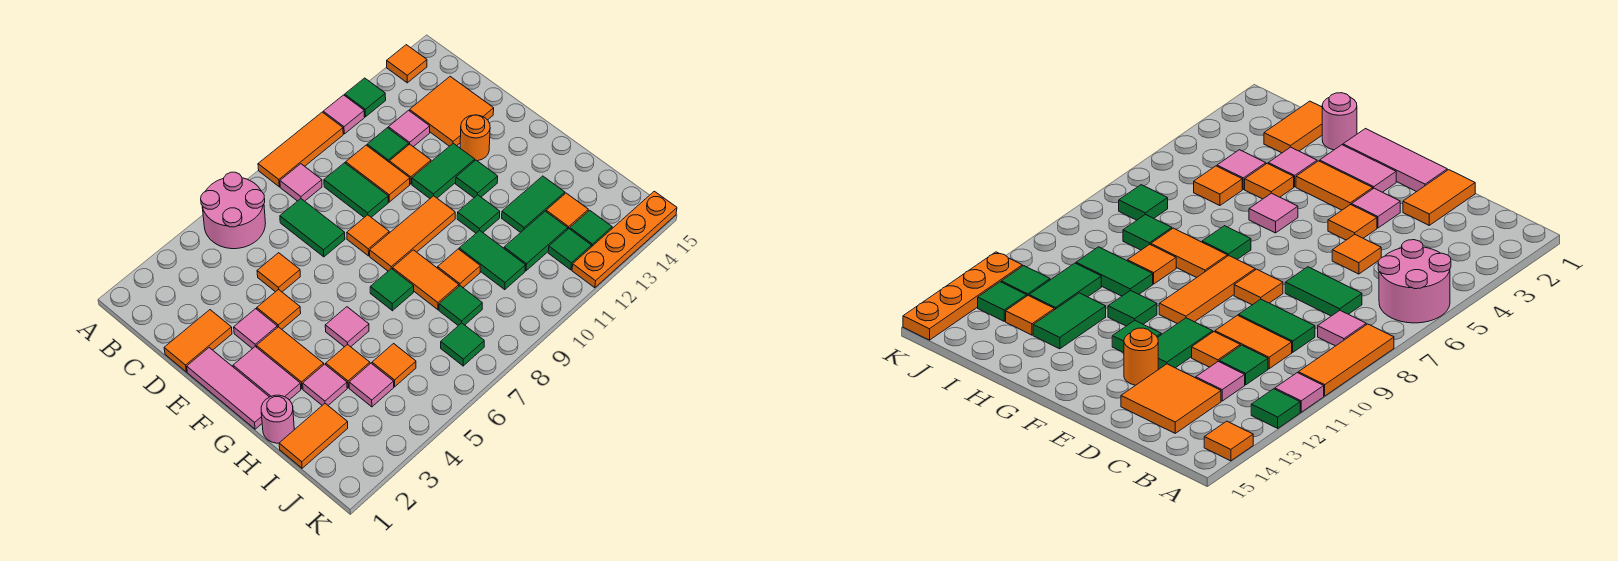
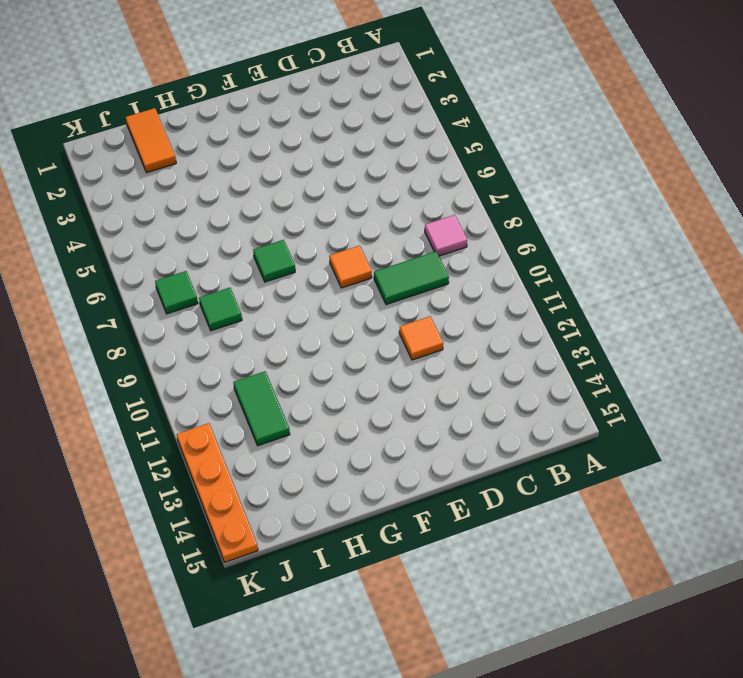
none -> pink round brick A5:B6 level 1
none -> orange tile A8:A10 level 1
none -> pink tile A11 level 1
none -> green tile A12 level 1

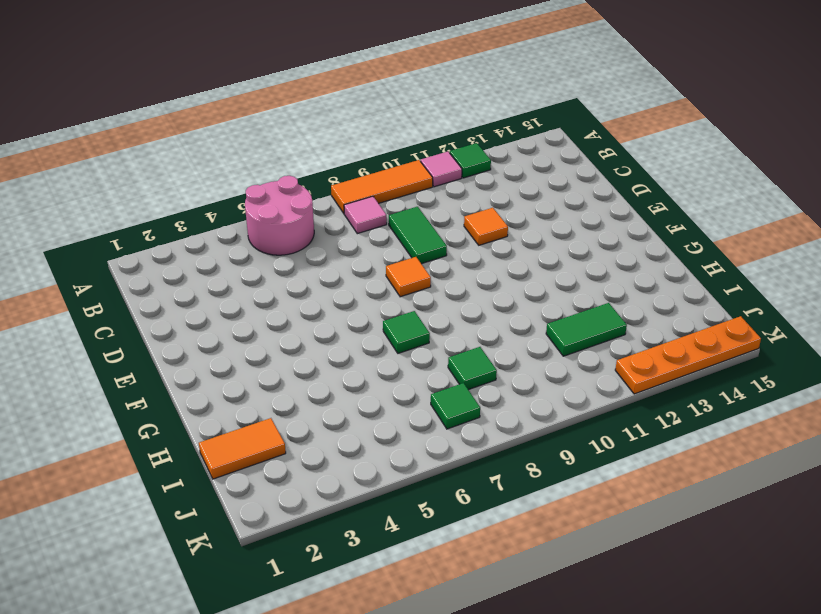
none -> orange tile A14 level 1
none -> green tile C7:D7 level 1
none -> orange tile C10:D10 level 1
none -> green tile C11 level 1

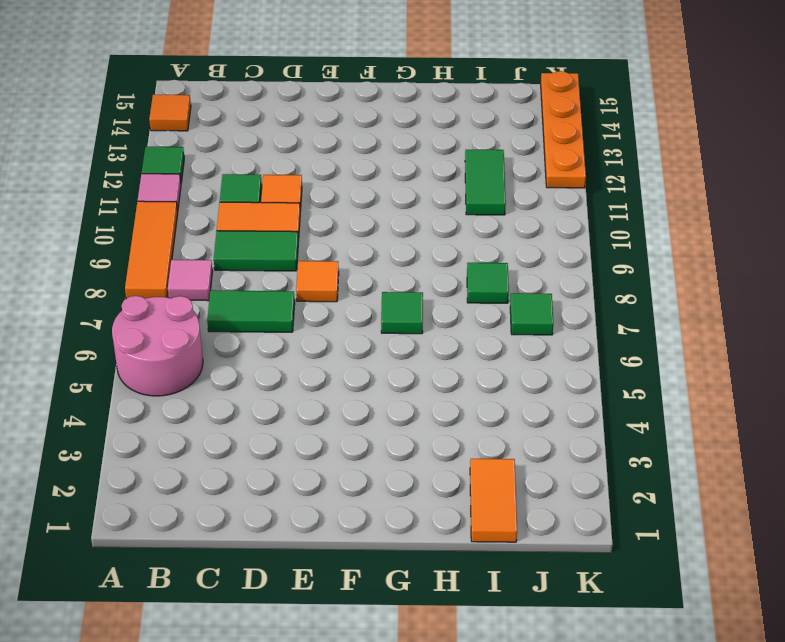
none -> pink tile C12 level 1
none -> orange tile C13:D14 level 1
none -> orange tile D1:D2 level 1
none -> orange tile D5 level 1

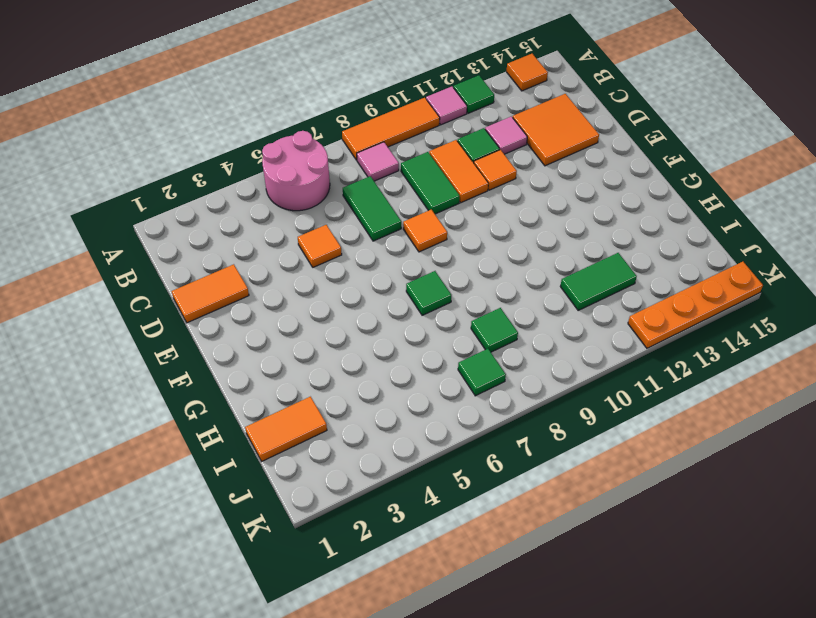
none -> pink tile E1:G1 level 1
none -> pink tile E3 level 1
none -> orange tile E4 level 1
none -> green tile E11:E12 level 1

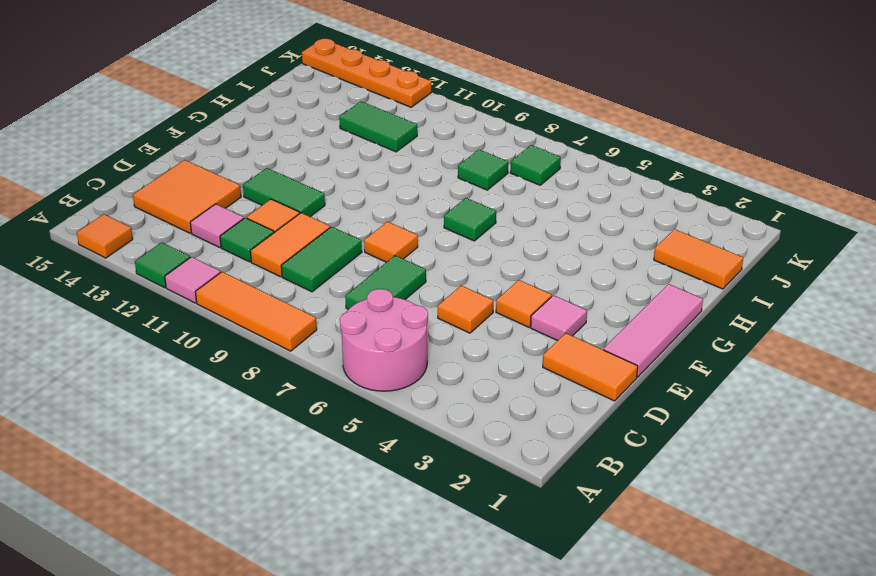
none -> pink tile B8 level 1
none -> orange round brick E13 level 1
none -> pink tile F2:G2 level 1
none -> orange tile F3:G3 level 1

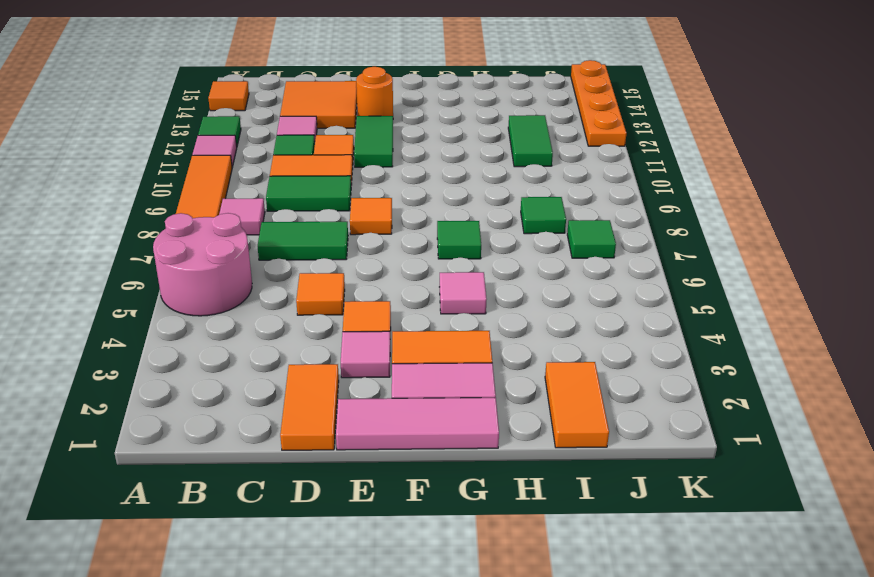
none -> orange tile F8:F10 level 1
none -> green tile F12 level 1
none -> orange tile G8:H8 level 1
none -> green tile G11 level 1

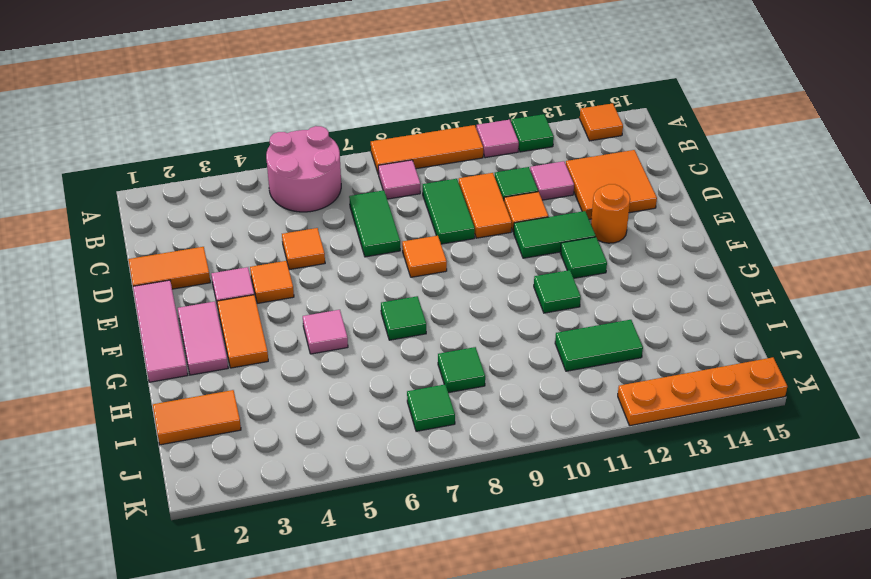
none -> orange tile F8:F10 level 1
none -> orange tile G8:H8 level 1
none -> pink round brick H1 level 1
none -> pink tile H3 level 1

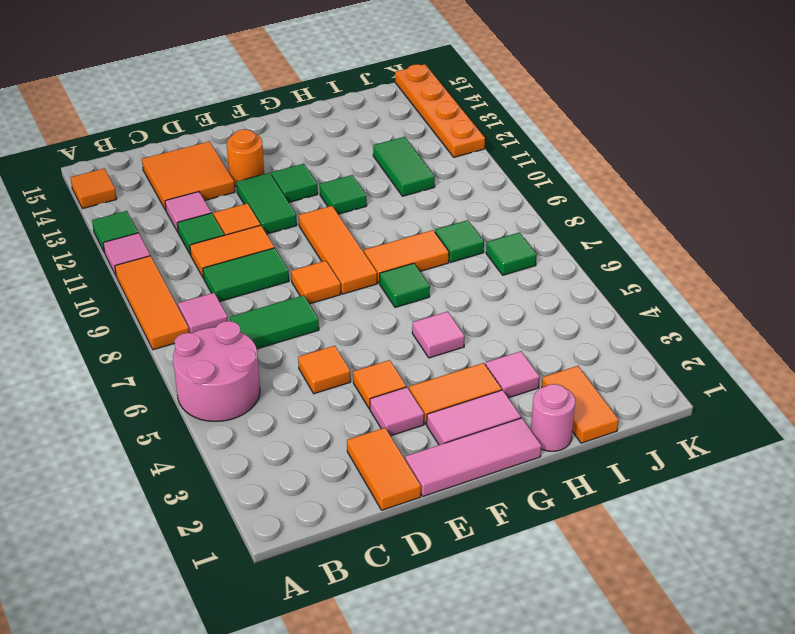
none -> orange tile H4 level 1
none -> orange tile H9 level 1
none -> green tile H10:I10 level 1
none -> green tile H12:H13 level 1

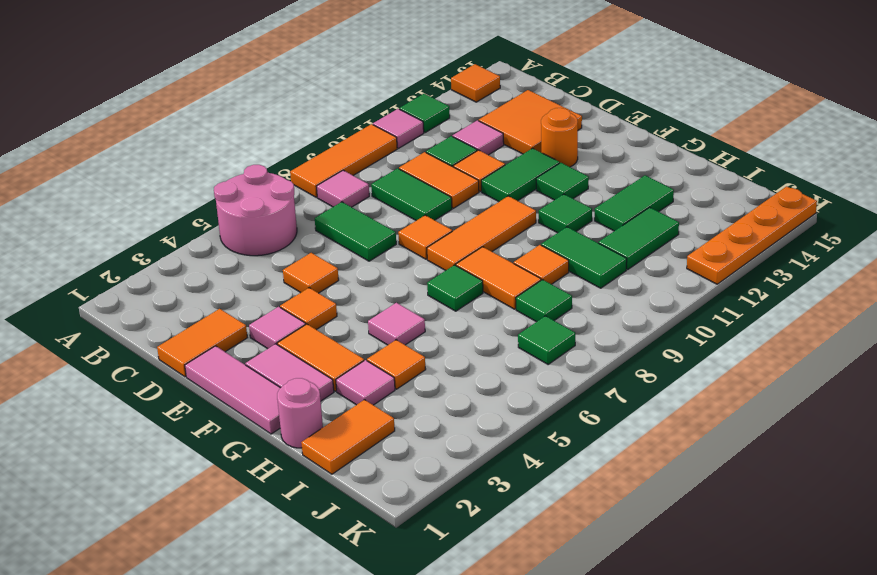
none -> pink tile I4 level 1
none -> orange tile I5 level 1
none -> orange tile I13 level 1
none -> green tile J12 level 1

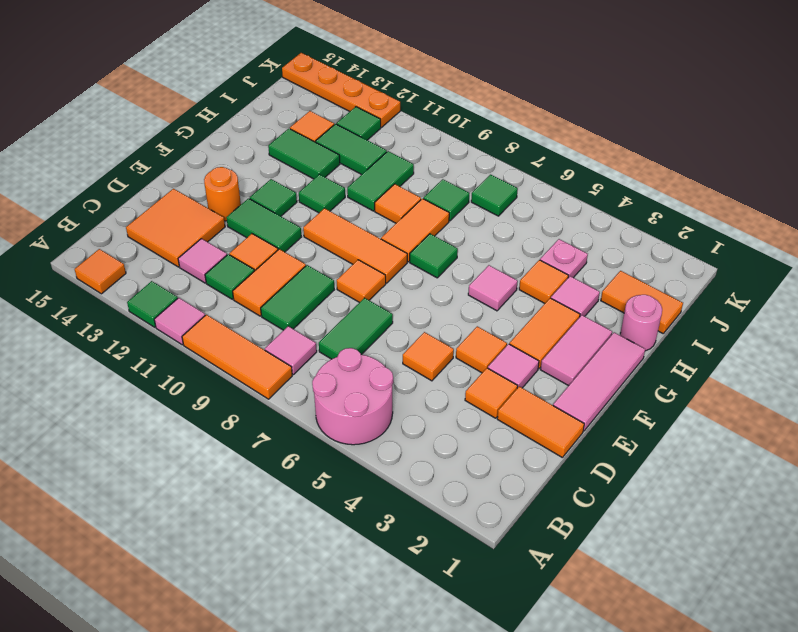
orange tile D3 level 1 -> orange tile I5 level 1
pink plate I4 level 1 -> pink tile I4 level 1
none -> green tile J13 level 1

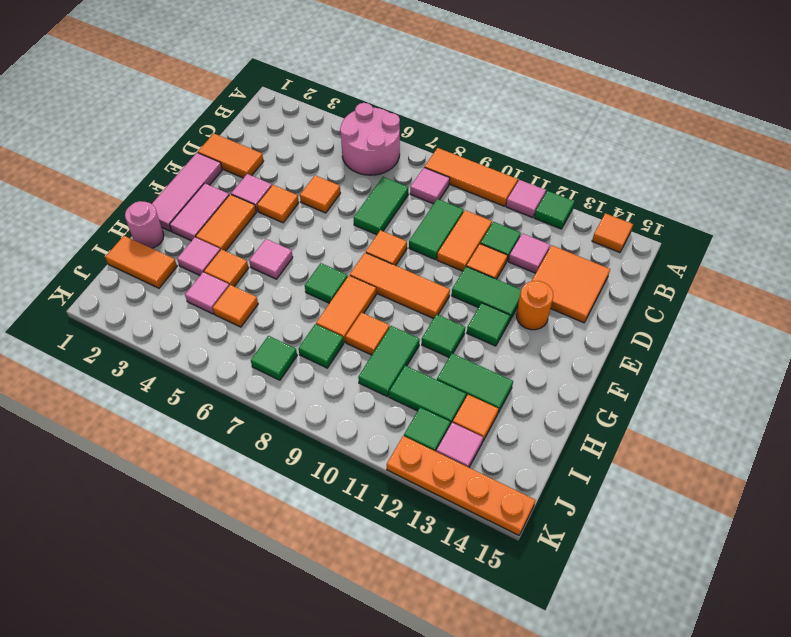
pink tile J13 level 1 -> green tile J13 level 1

